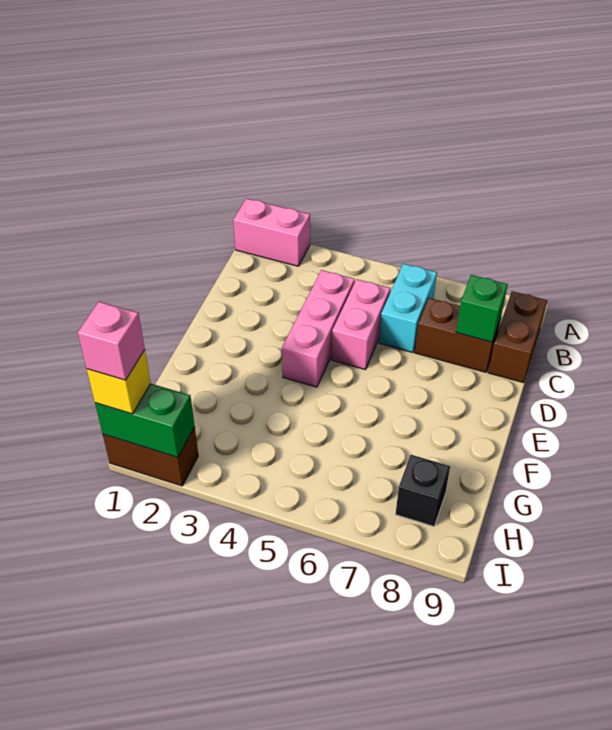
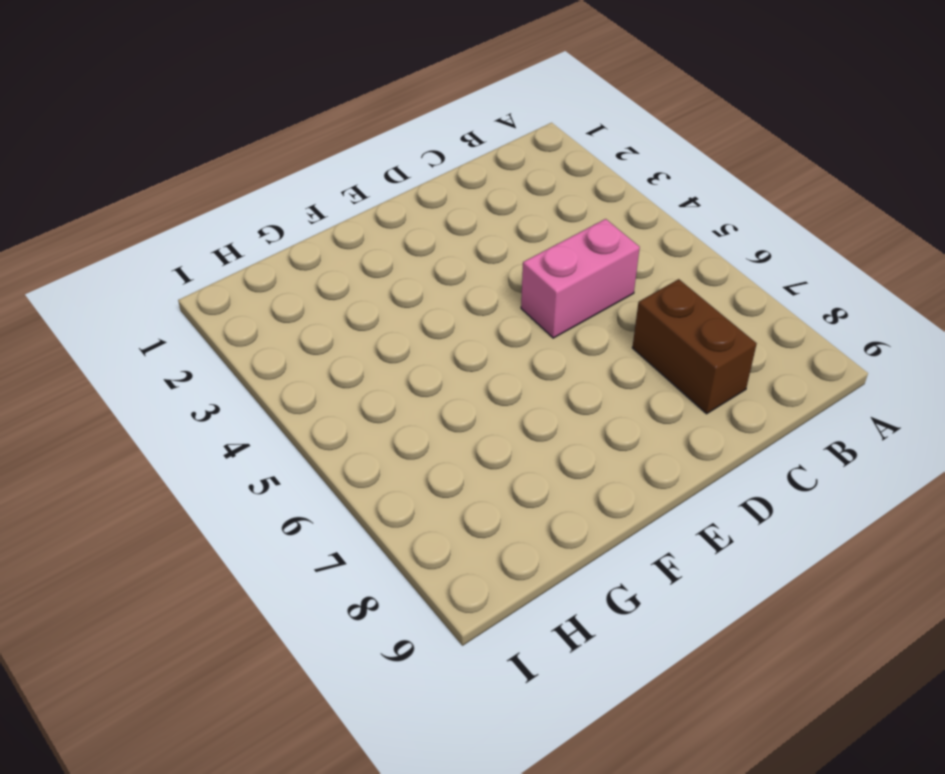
none -> pink brick A1:A2 level 1
none -> cyan brick B6:C6 level 1
none -> brown brick B9:C9 level 1

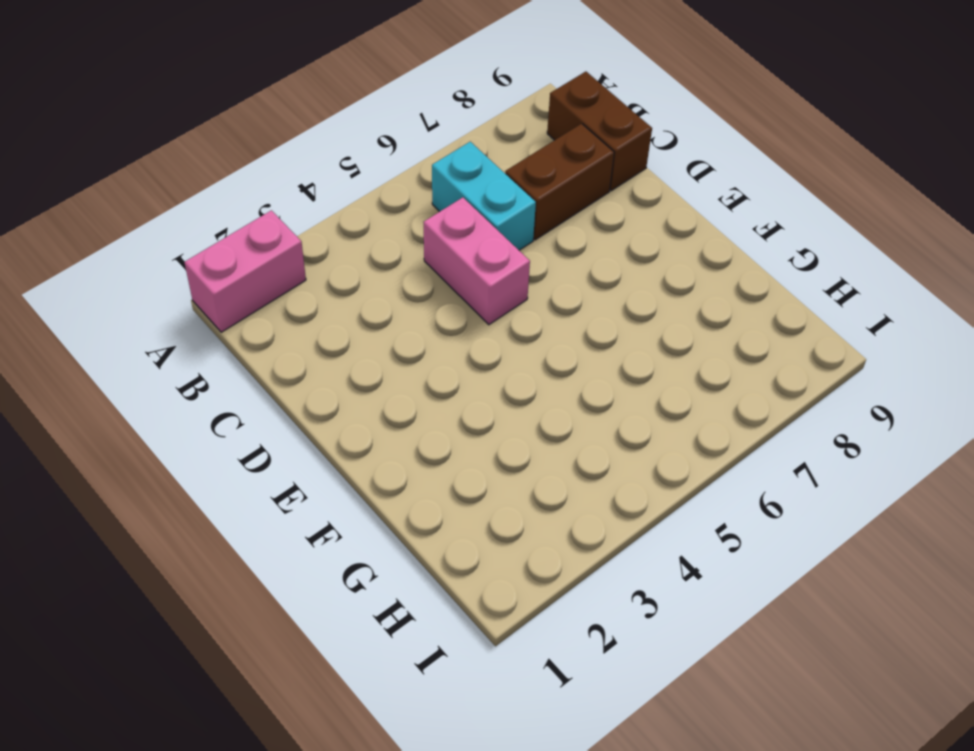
none -> pink brick C4:E4 level 1
none -> black brick H8 level 1
none -> brown brick I1:I2 level 1

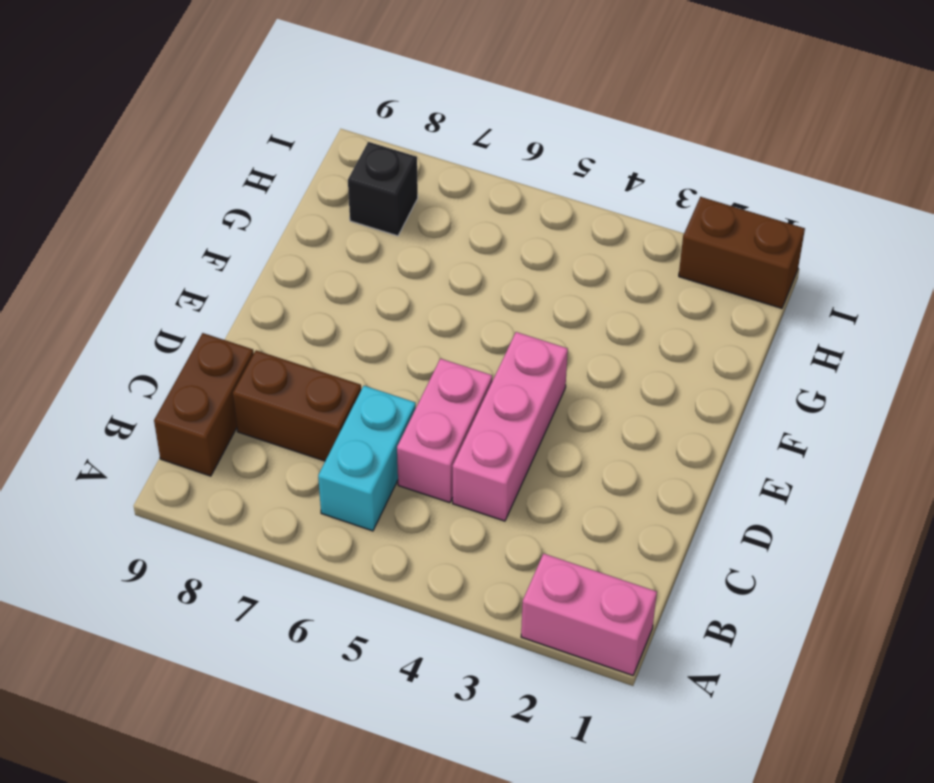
none -> green brick C8 level 2
none -> green brick I1:I2 level 2
none -> yellow brick I1 level 3

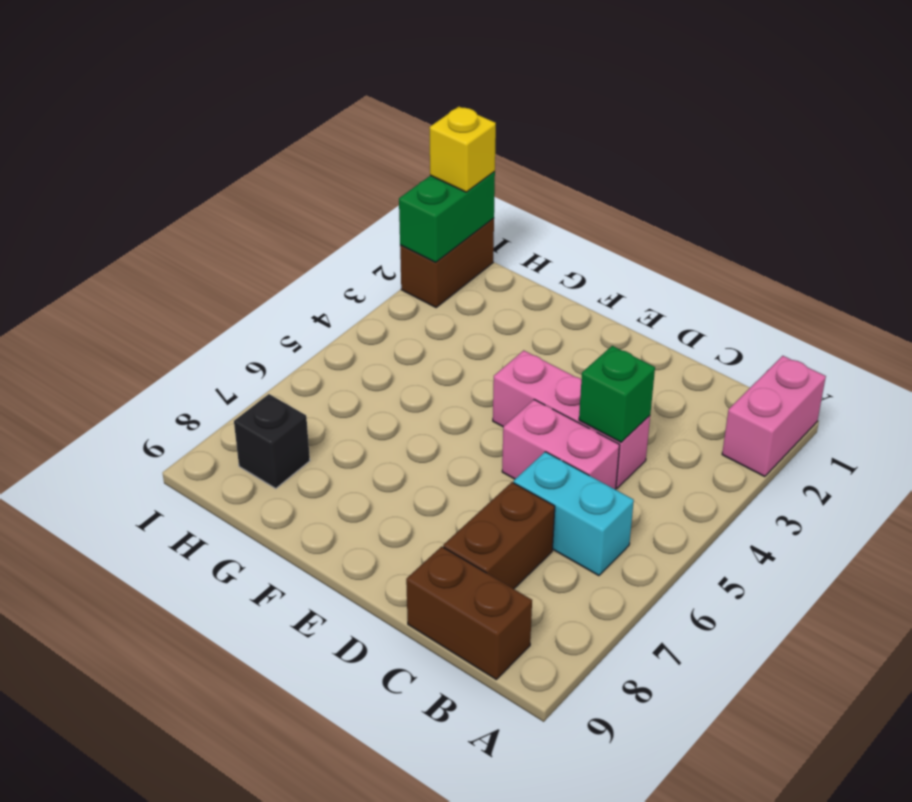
green brick C4 level 2 -> green brick C8 level 2
none -> pink brick I1 level 4

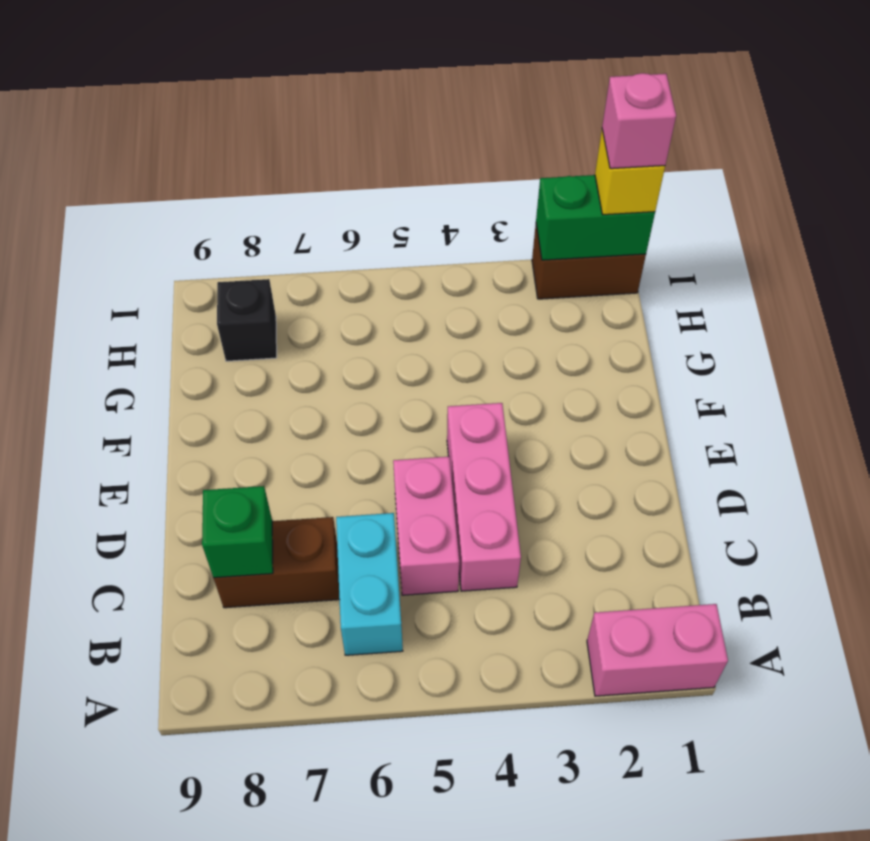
none -> brown brick B9:C9 level 1

